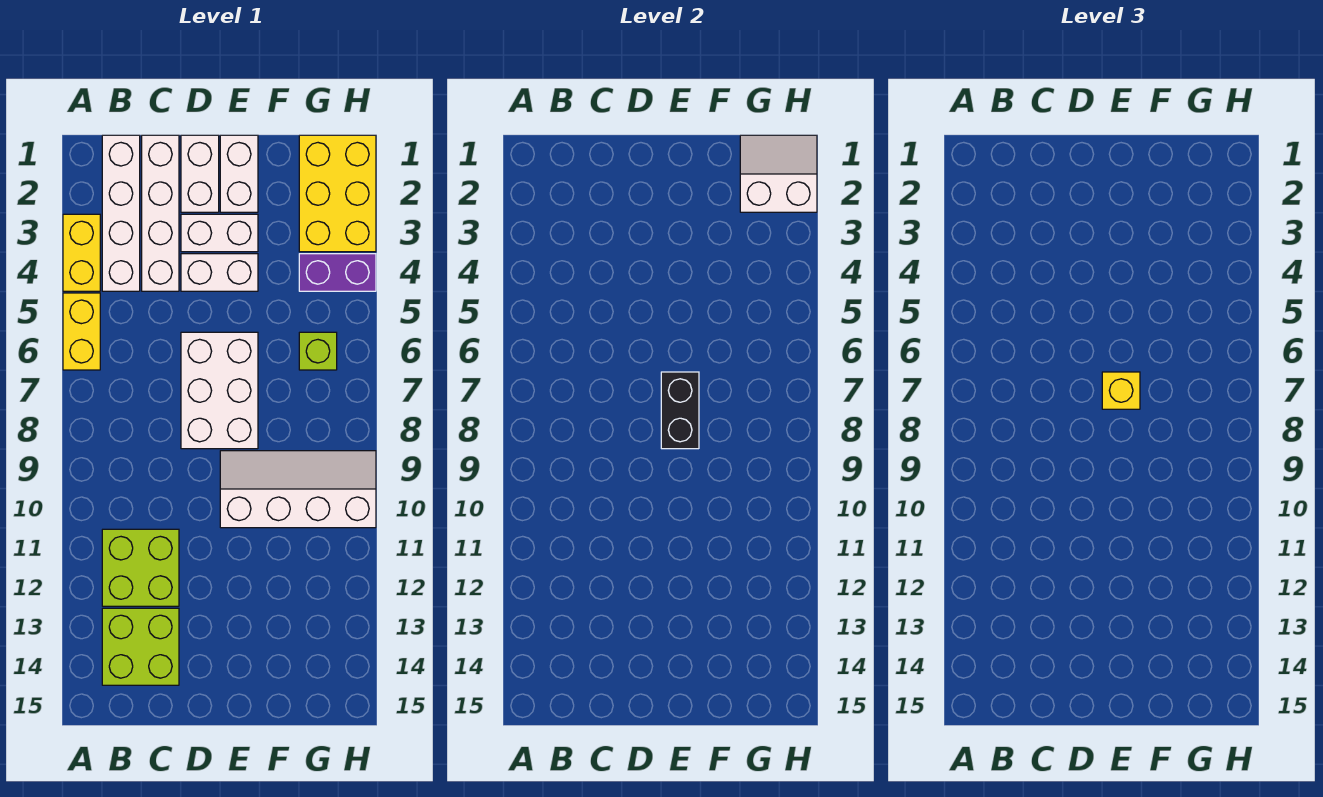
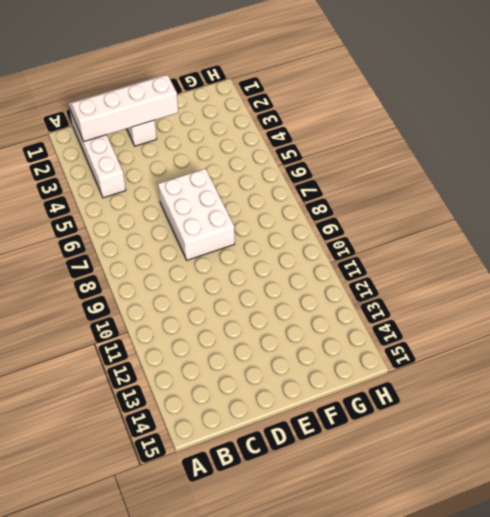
white slope B1:E2 level 2 top 2 -> white slope E9:H10 level 1 top 10
none -> yellow brick A3:A4 level 1
none -> yellow brick A5:A6 level 1
none -> lime brick B11:C12 level 1

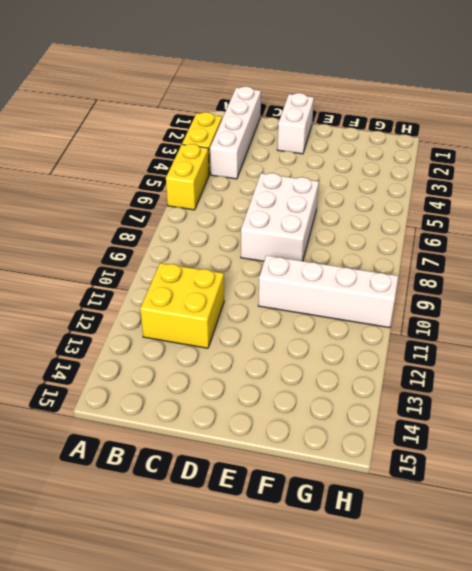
yellow brick B11:C12 level 1 -> lime brick B11:C12 level 1
none -> lime brick B13:C14 level 1
none -> white brick C1:C4 level 1
none -> white brick D3:E3 level 1

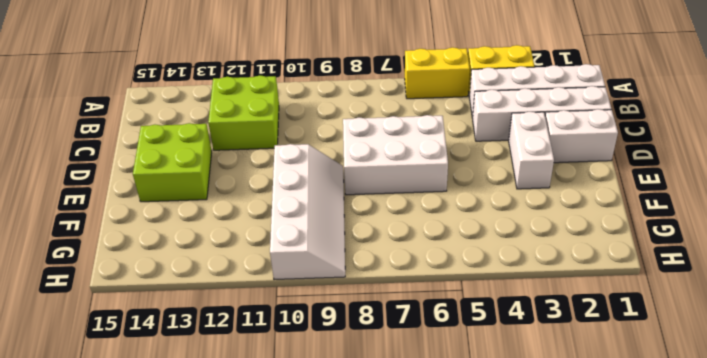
lime brick D13:E14 level 1 -> lime brick B13:C14 level 1
none -> white brick D4:E4 level 1
none -> white brick E1:E2 level 1
none -> yellow brick G1:H3 level 1

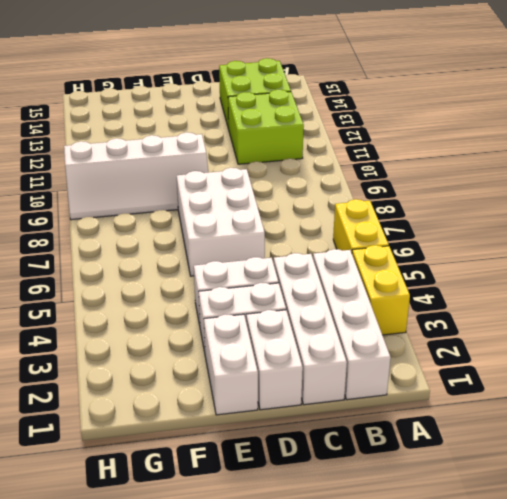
none -> yellow brick G1:H3 level 1
none -> purple brick G4:H4 level 1
none -> lime brick G6 level 1

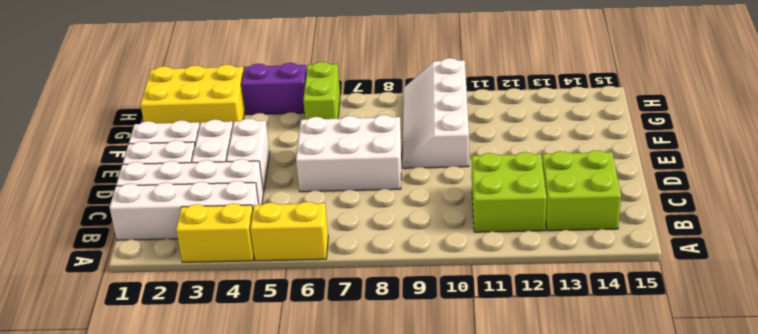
lime brick G6:H6 level 1 -> lime brick G6 level 1
purple brick H4:H5 level 1 -> purple brick G4:H4 level 1
none -> black brick E7:E8 level 2
none -> white slope G1:H2 level 2 top 2
none -> yellow brick E7 level 3

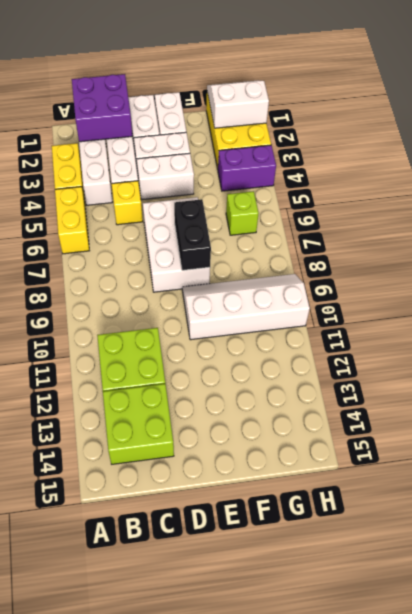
purple brick B1:C2 level 2 -> none
yellow brick C5 level 1 -> yellow brick E7 level 3

